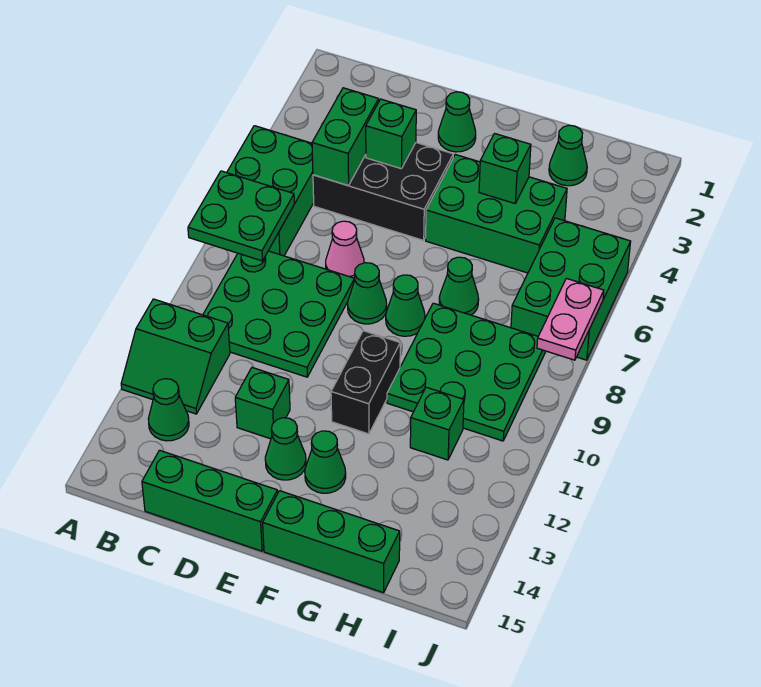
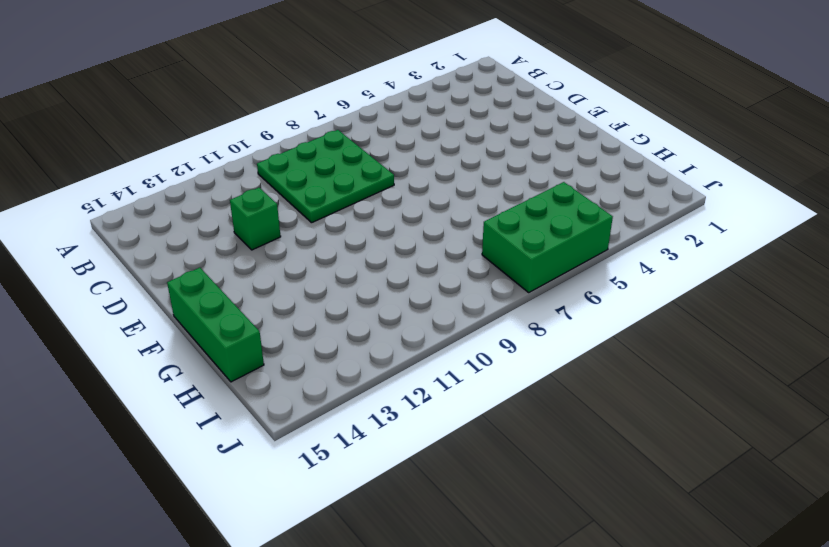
none -> green brick A5:B7 level 1
none -> green slope A11:B12 level 1 top 11
none -> green cone B13 level 1

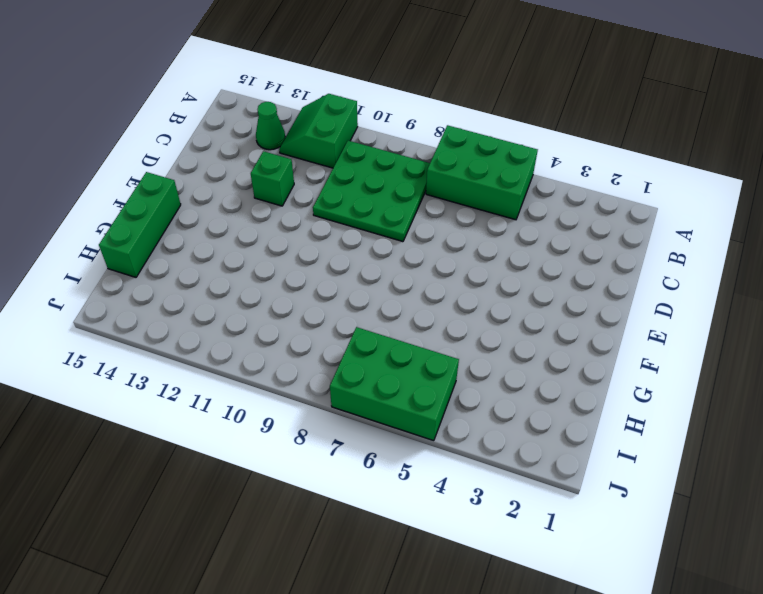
none -> black brick C4:E5 level 1
none -> green brick C15:E15 level 1
none -> pink cone D7 level 1

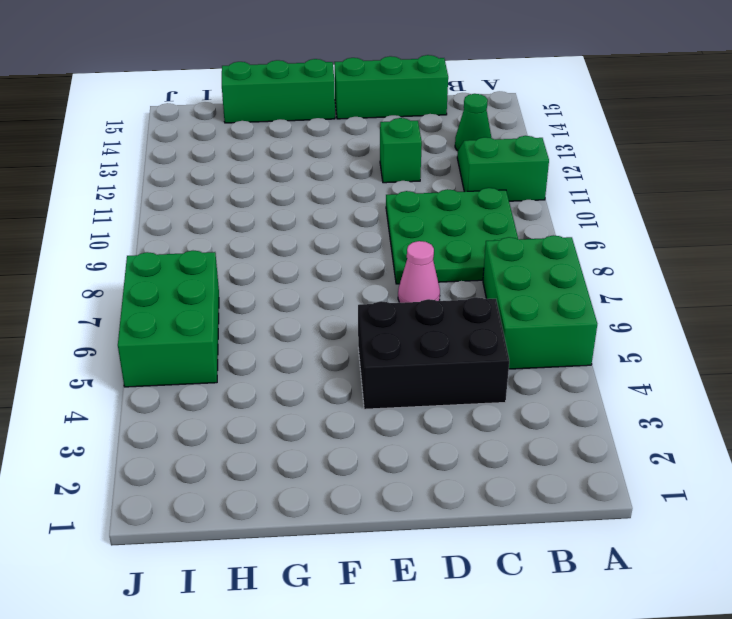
none -> green cone E2 level 1
none -> green cone E8 level 1
none -> green cone E13 level 1

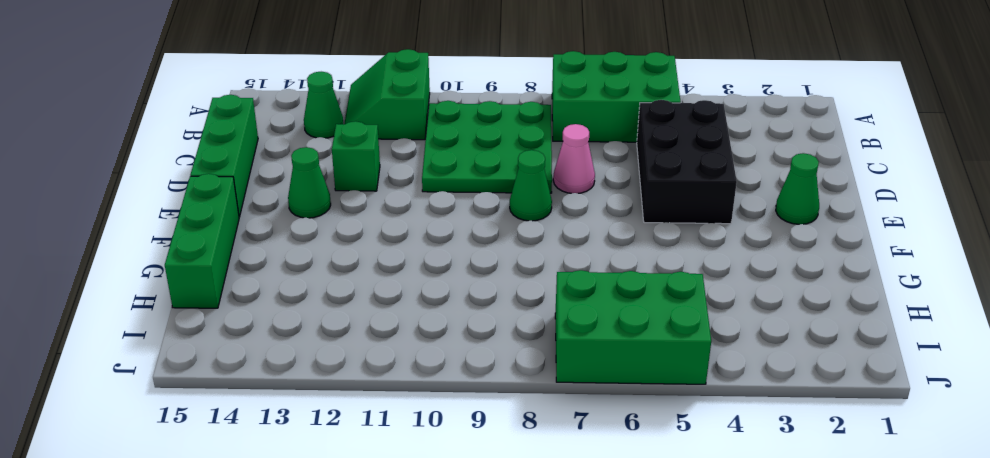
none -> green brick F4:H5 level 1
none -> green cone F8 level 1
none -> black brick F10:F11 level 1

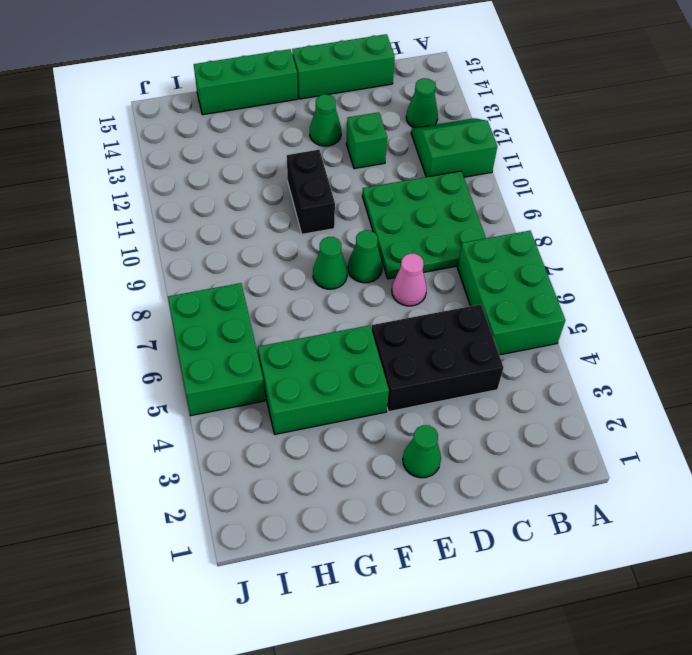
none -> green cone F13 level 1
none -> green cone G7 level 1
none -> green plate G8:I10 level 1

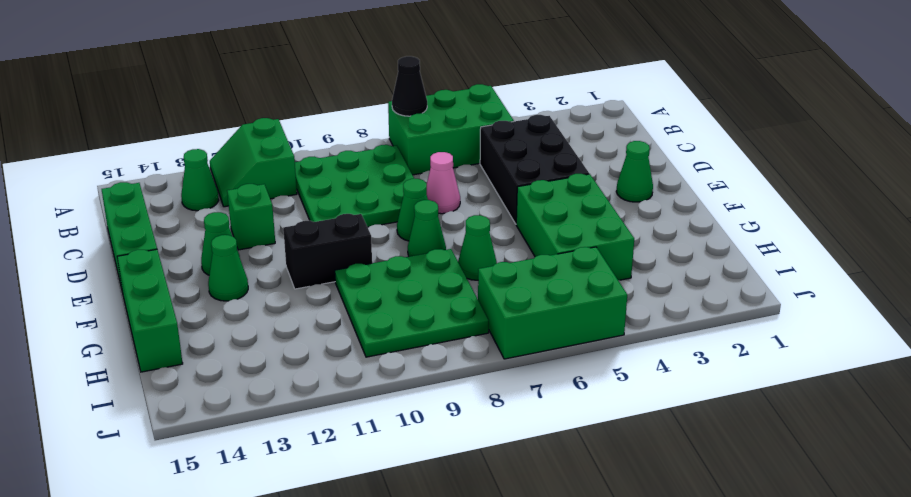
black cone A7 level 2 -> green plate A7:B8 level 2
none -> green cone H2 level 1
none -> green brick H11 level 1
none -> green brick C4:C5 level 2

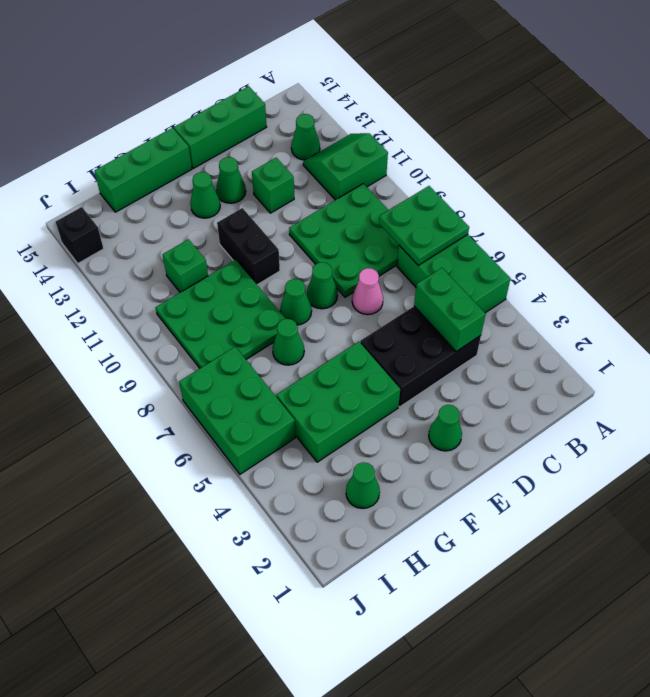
black brick J14 level 1 -> none
none -> green brick D4 level 2
none -> green brick G4 level 2
none -> pink plate J7:J8 level 2

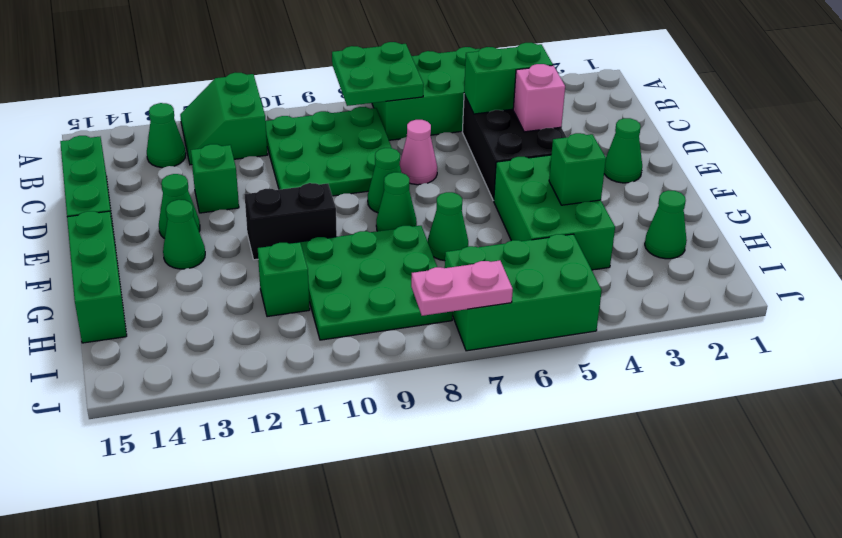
pink brick D4 level 2 -> green brick D4 level 2

